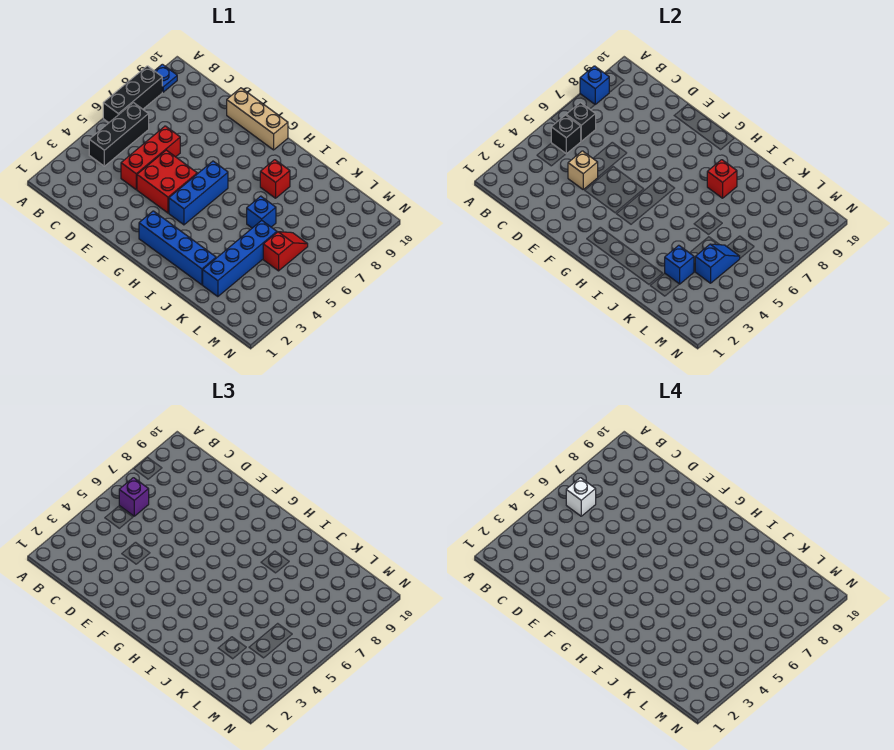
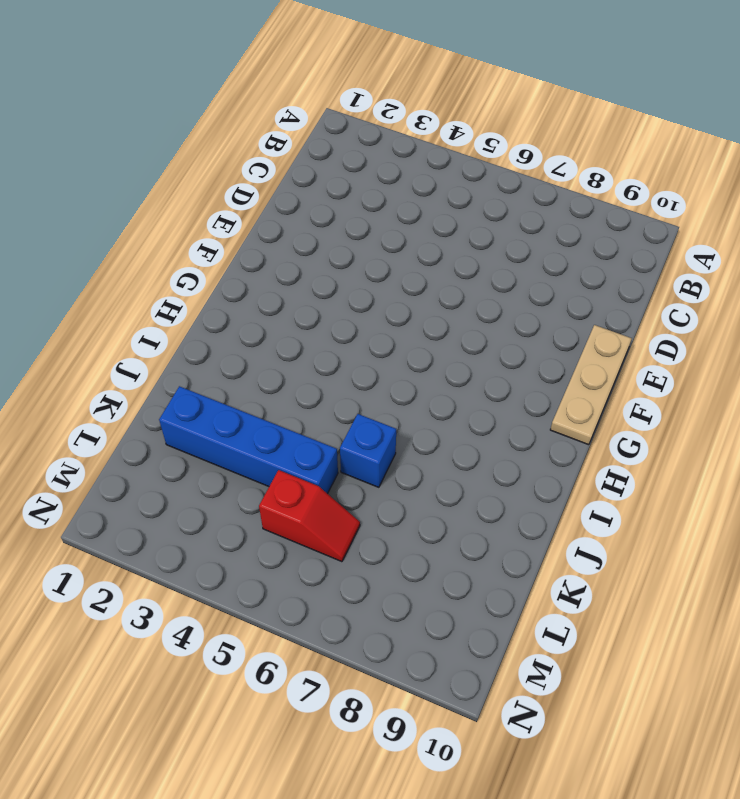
tan plate E10:G10 level 1 -> tan brick E10:G10 level 1
none -> black brick A6:A8 level 1
none -> blue plate A9 level 1
none -> black brick B4:B6 level 1

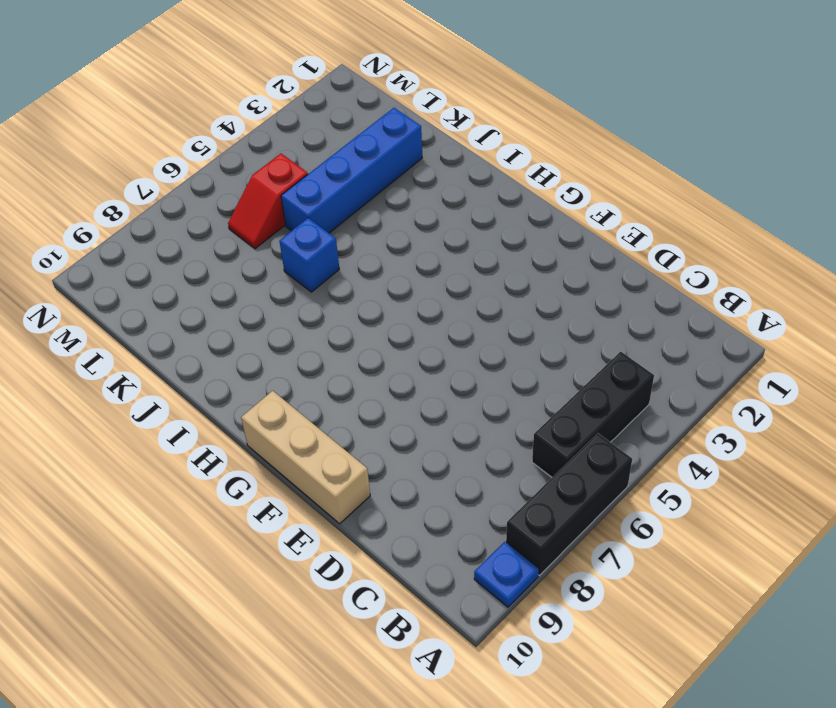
none -> red brick D4:D6 level 1
none -> red brick E4:F5 level 1
none -> blue brick G2:J2 level 1

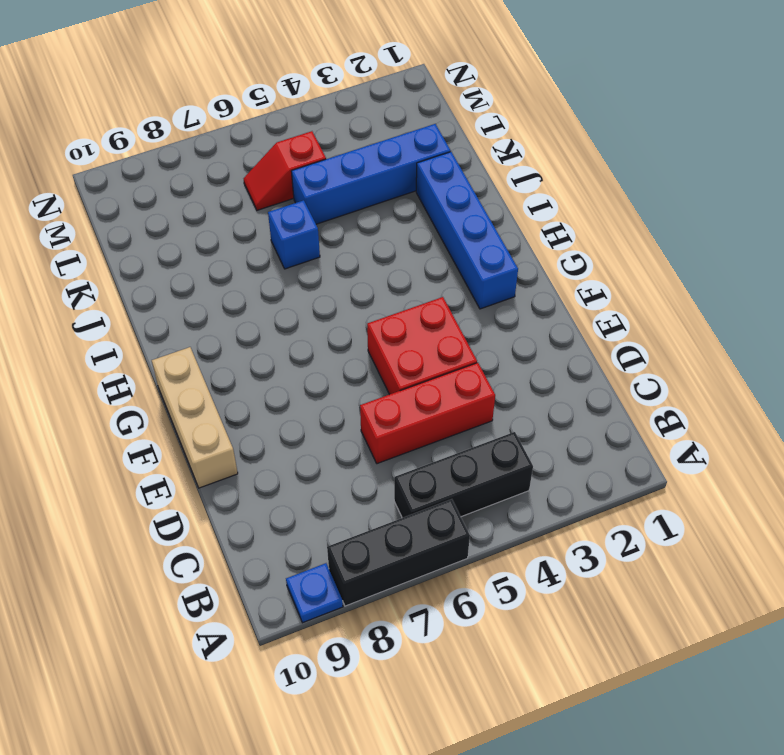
none -> blue brick G4:G6 level 1
none -> red brick I8 level 1
none -> blue brick A8 level 2

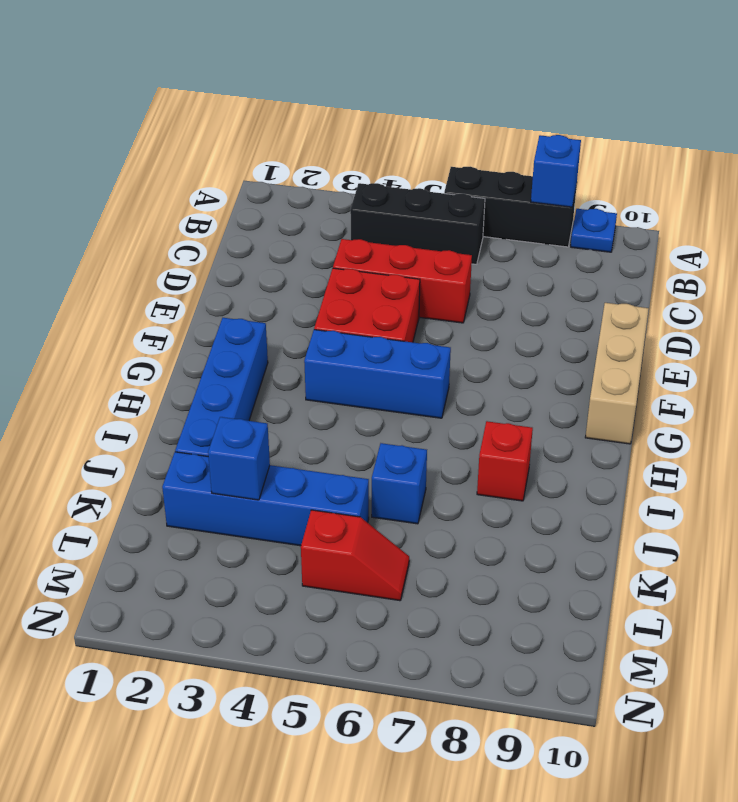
none -> black brick B5 level 2
none -> black brick B6 level 2
none -> tan brick D4 level 2

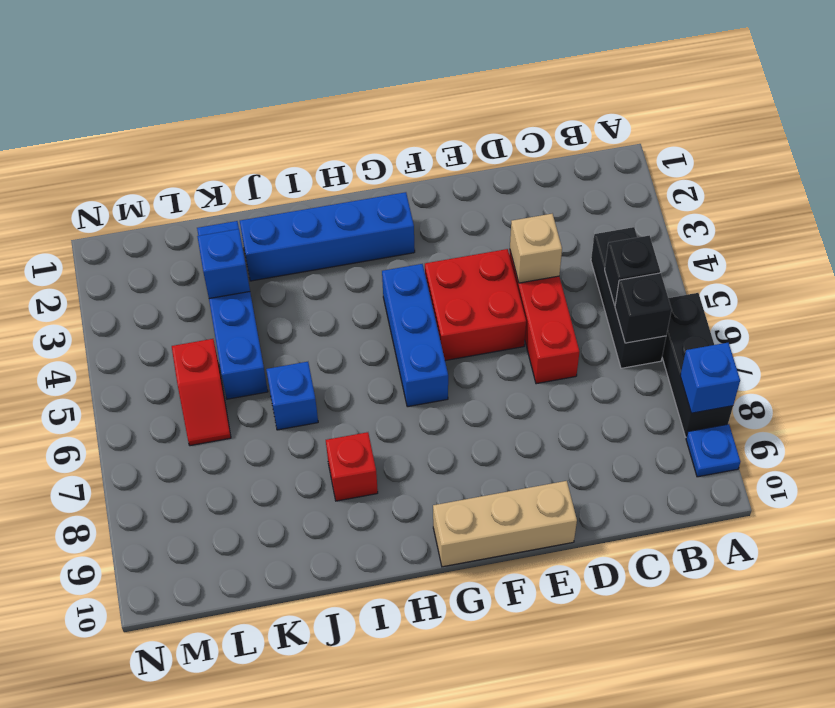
none -> red brick I8 level 2
none -> blue slope L4:L5 level 2 top 4
none -> purple brick B6 level 3

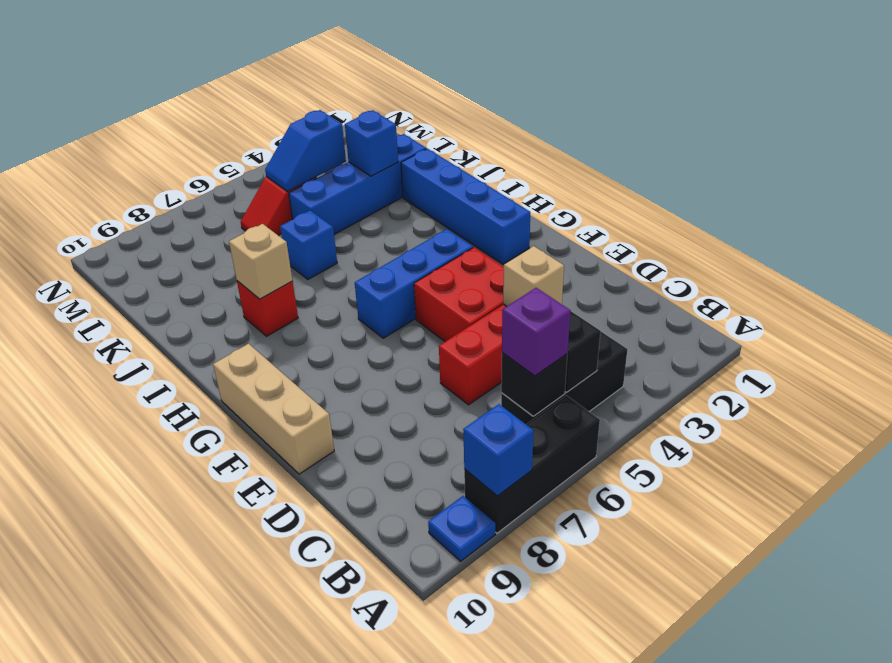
tan brick I8 level 2 -> red brick I8 level 2
none -> white brick B6 level 4

